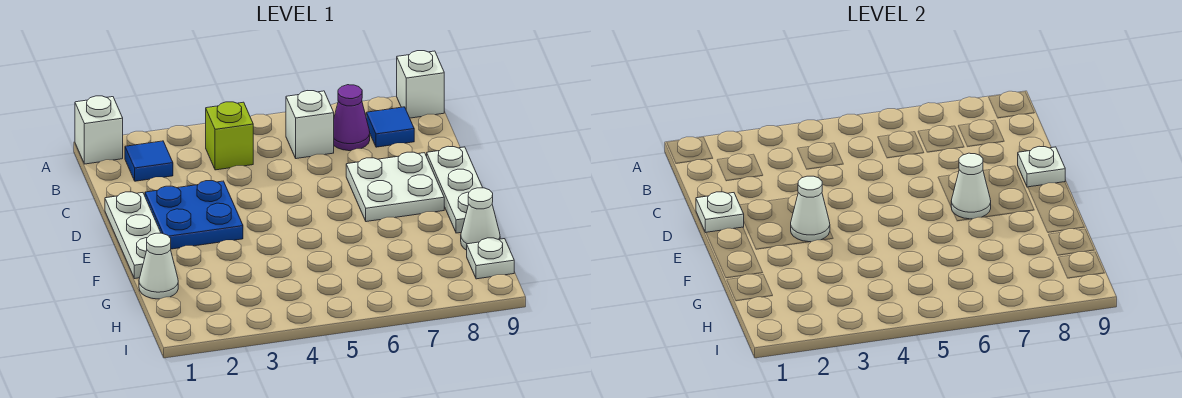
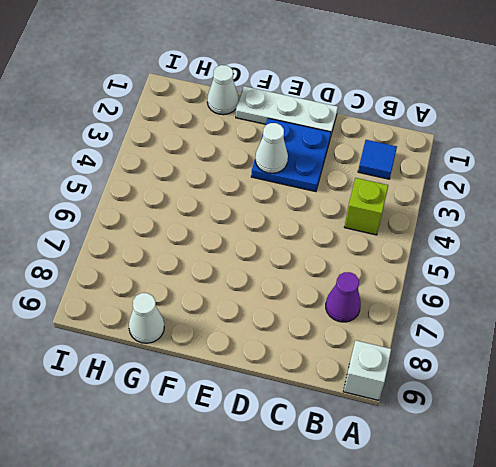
none -> white brick A1 level 1
none -> white brick B6 level 1
none -> blue tile B8 level 1

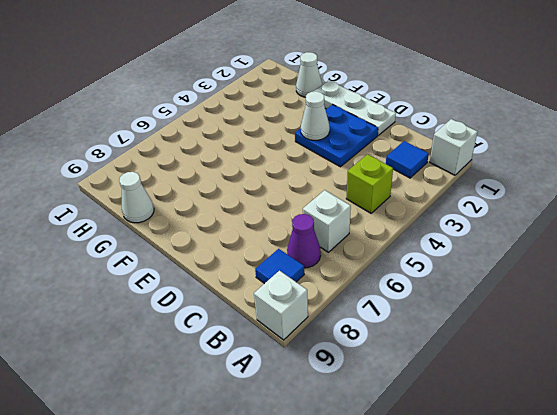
none -> white plate D7:E8 level 1
none -> white plate D9:F9 level 1
none -> white plate H9 level 1

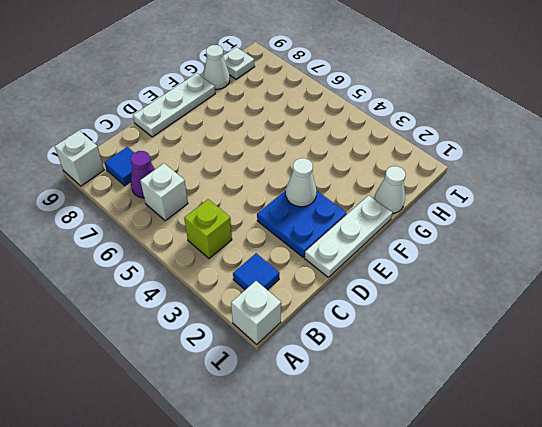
none -> white plate D7:E8 level 1
none -> white plate D1 level 2
none -> white plate D9 level 2

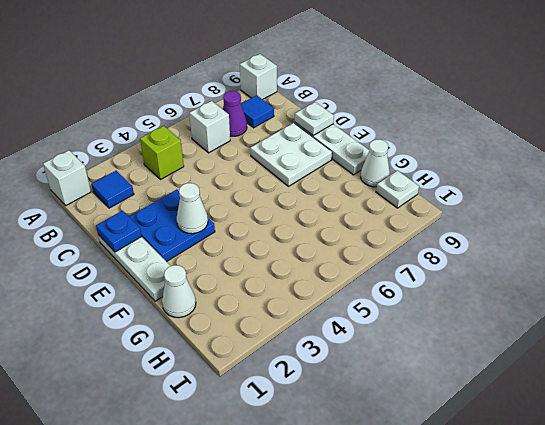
blue plate D1 level 2 -> white plate D1 level 2
none -> white cone E7 level 2

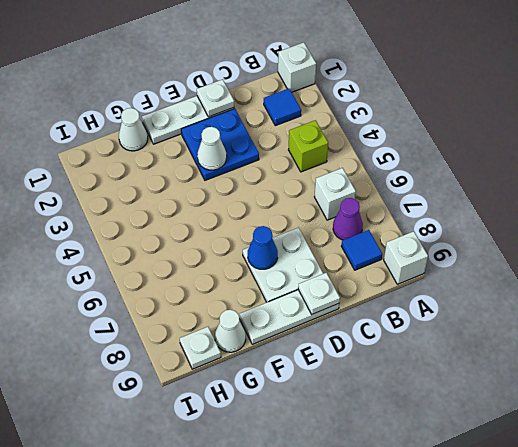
blue cone E7 level 2 -> white cone E7 level 2

